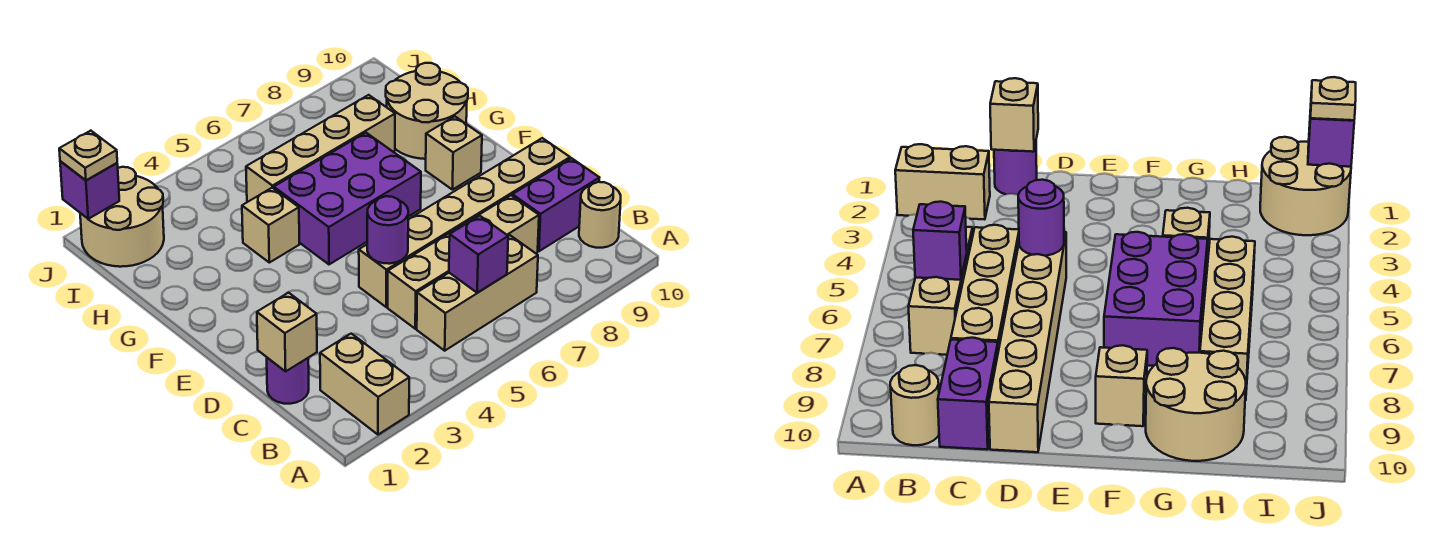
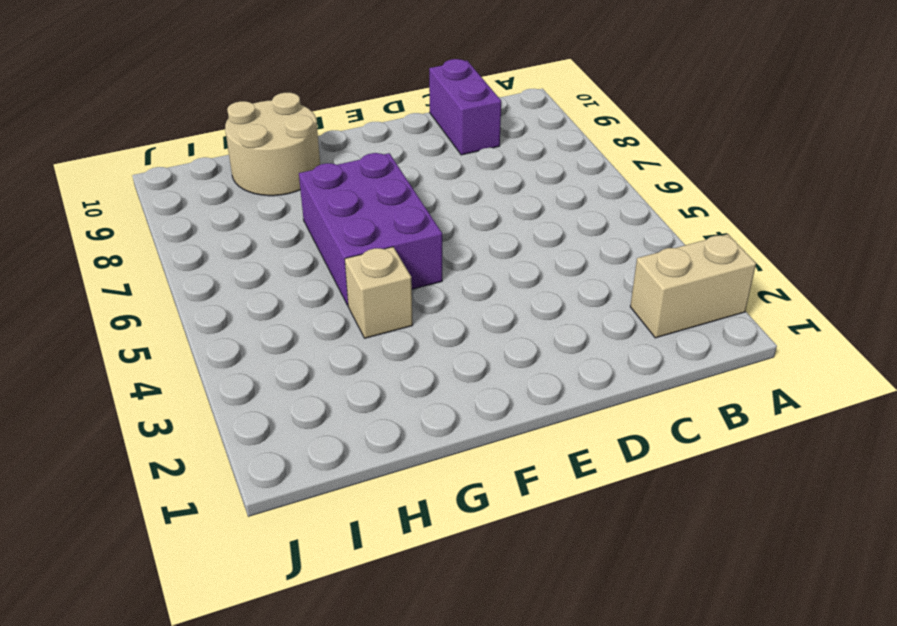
none -> tan brick B5:B7 level 1
none -> tan round brick B10 level 1
none -> purple round brick C1 level 1

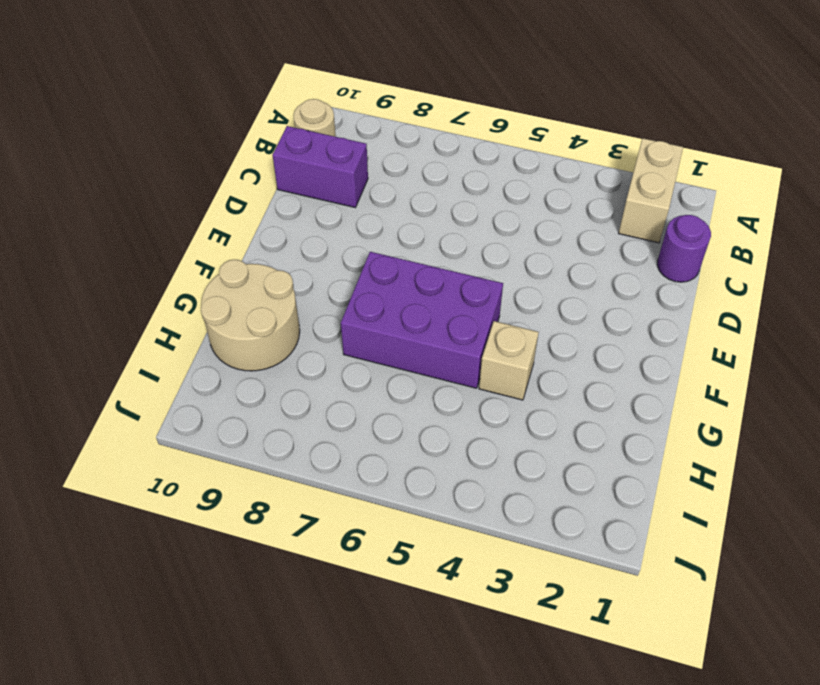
none -> tan brick B5:B7 level 1
none -> tan brick C5:C8 level 1
none -> tan brick D5:D10 level 1

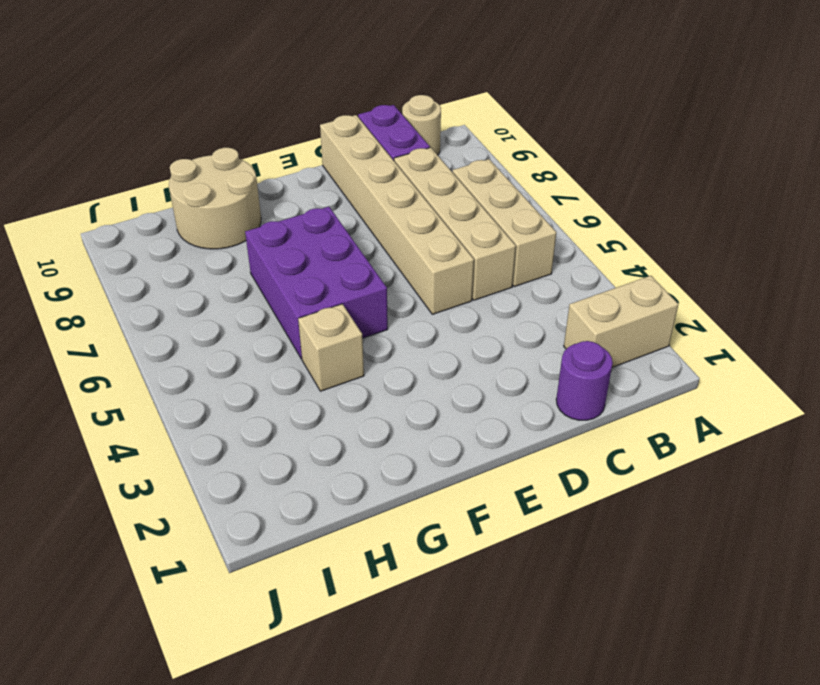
none -> tan brick F9 level 1
none -> tan brick H5:H8 level 1
none -> tan round brick I1:J2 level 1

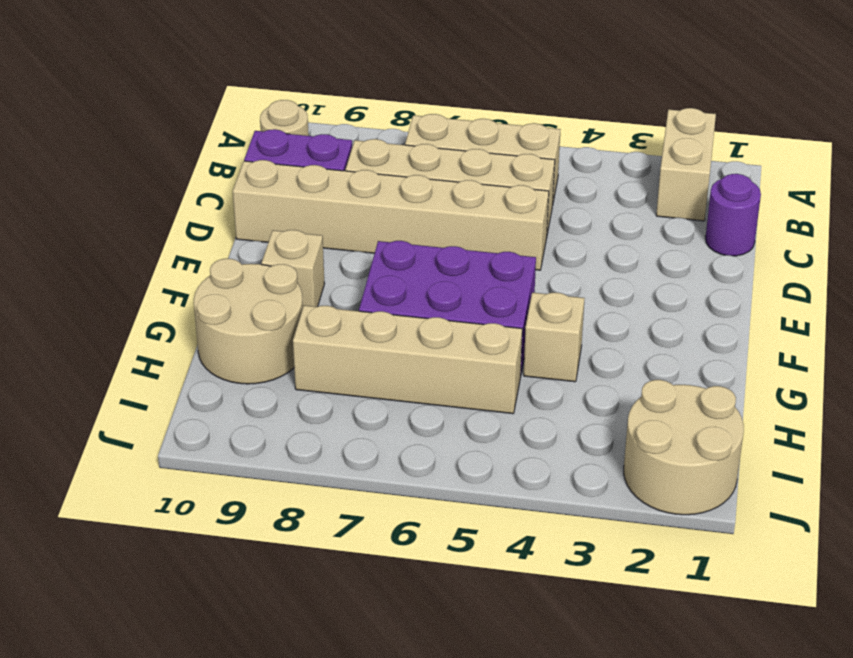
none -> purple brick B6 level 2
none -> tan brick C1 level 2
none -> purple round brick D5 level 2

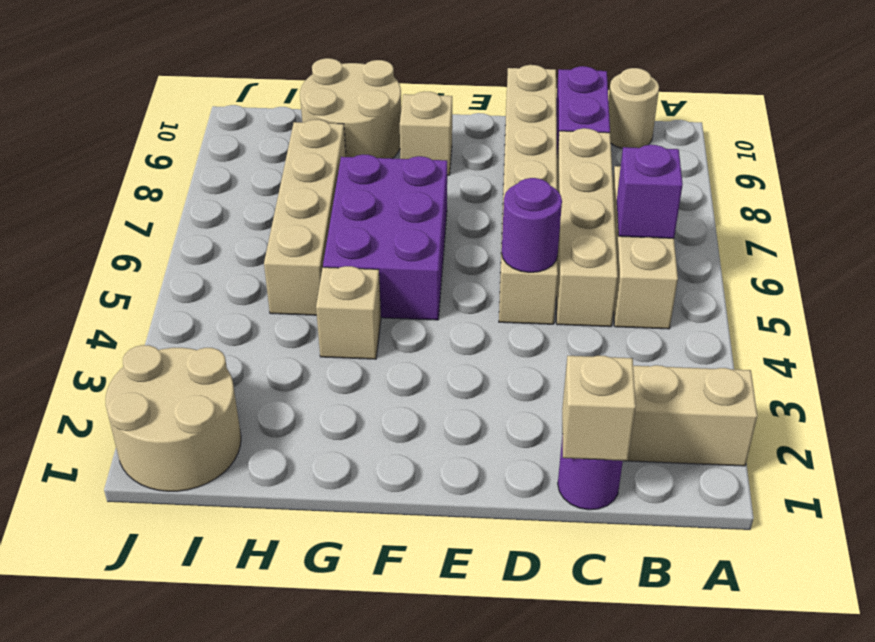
none -> purple brick J1 level 2
none -> tan plate J1 level 3

